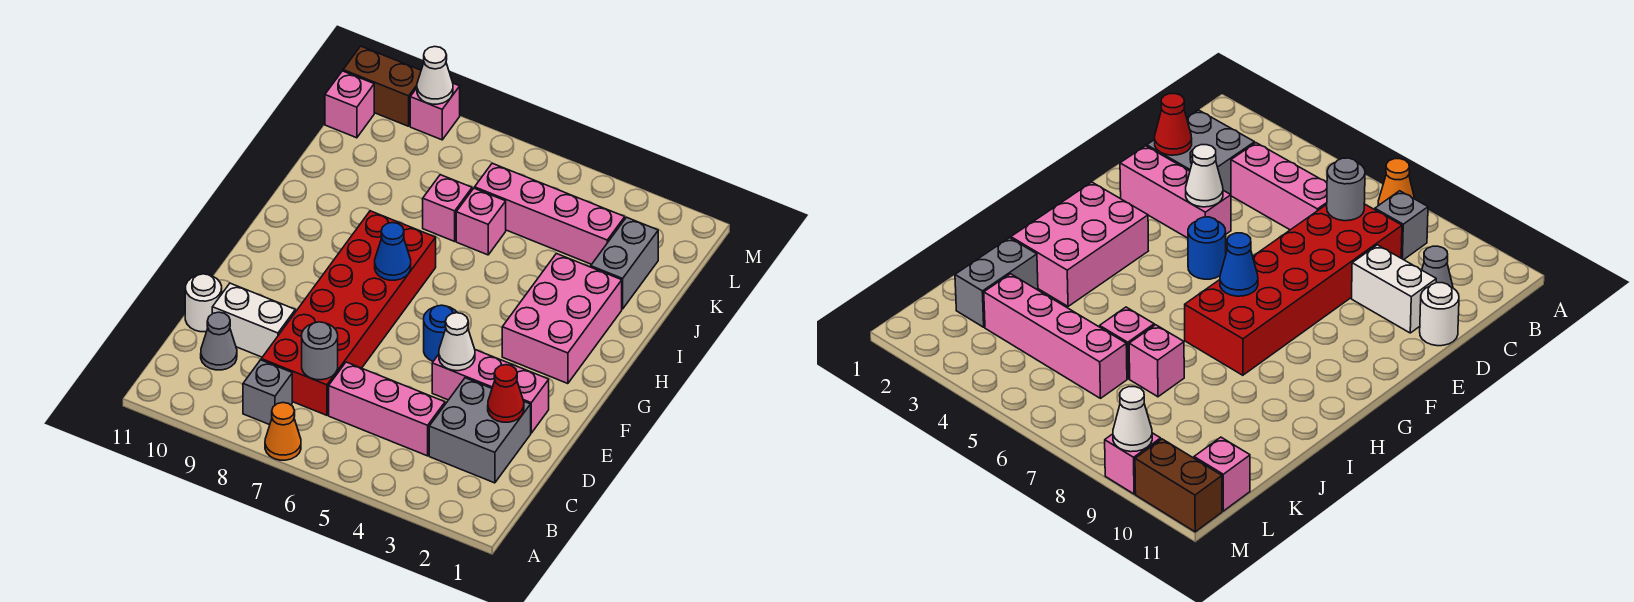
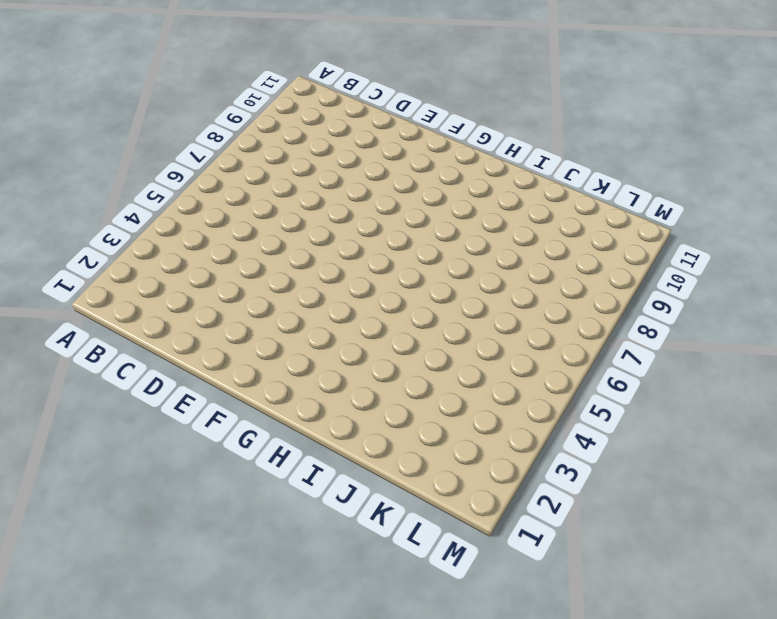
none -> orange cone A7 level 1
none -> grey brick B8 level 1
none -> grey brick C2:D3 level 1

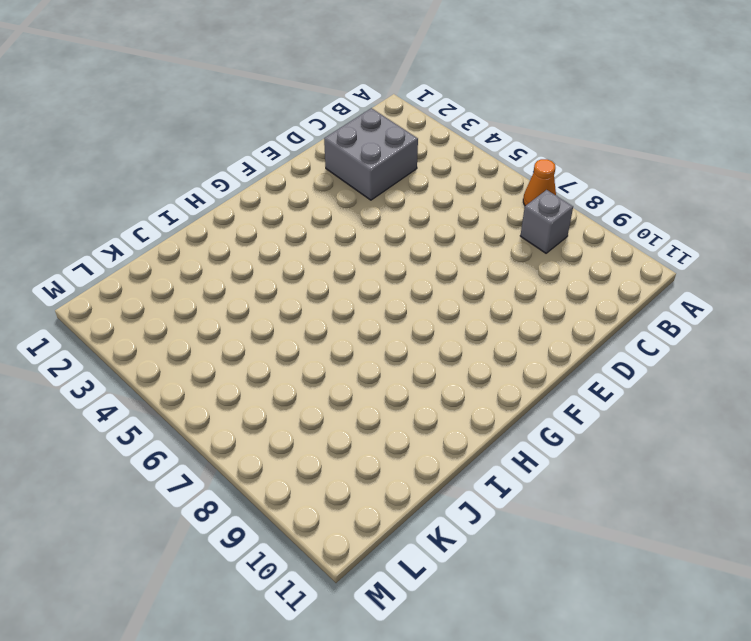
none -> pink brick C4:C6 level 1
none -> red brick C7:H8 level 1
none -> grey cone C10 level 1

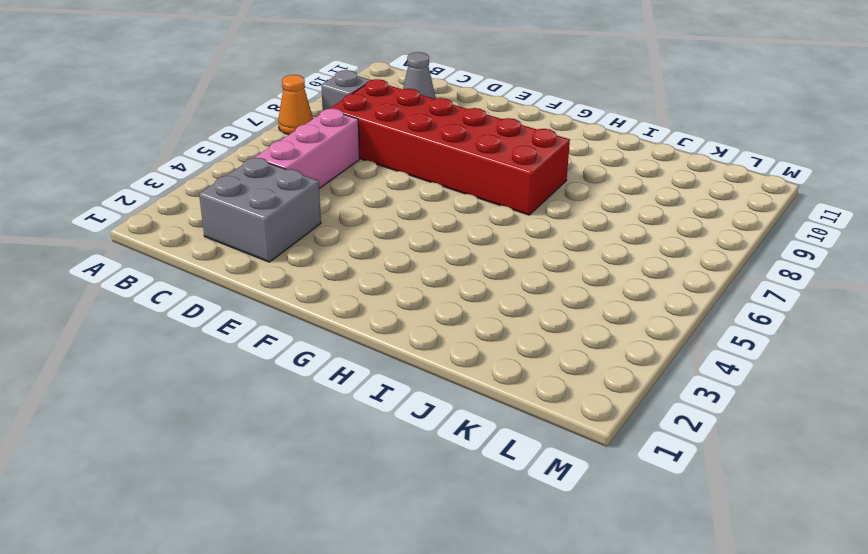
none -> white brick D9:D10 level 1
none -> white round brick D11 level 1
none -> pink brick E2:E4 level 1

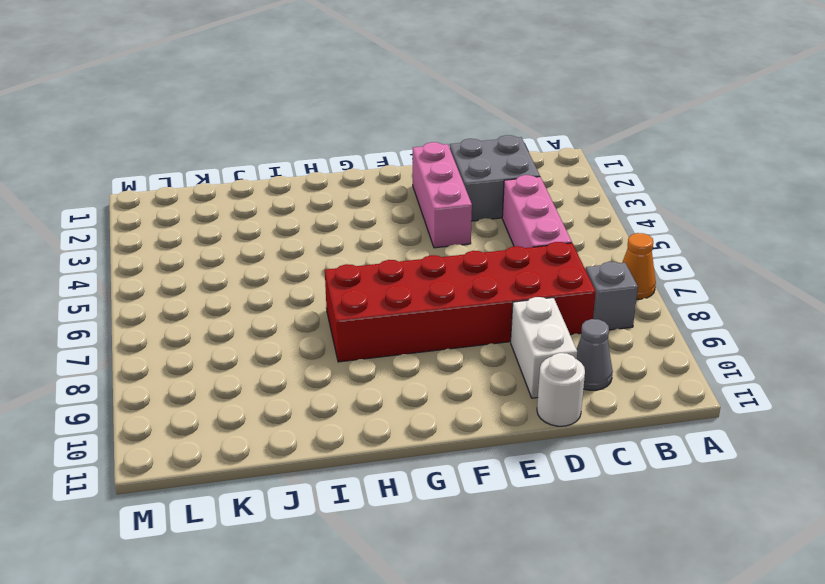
none -> blue round brick F5 level 1
none -> pink brick G2:I3 level 1
none -> grey brick J2:K2 level 1

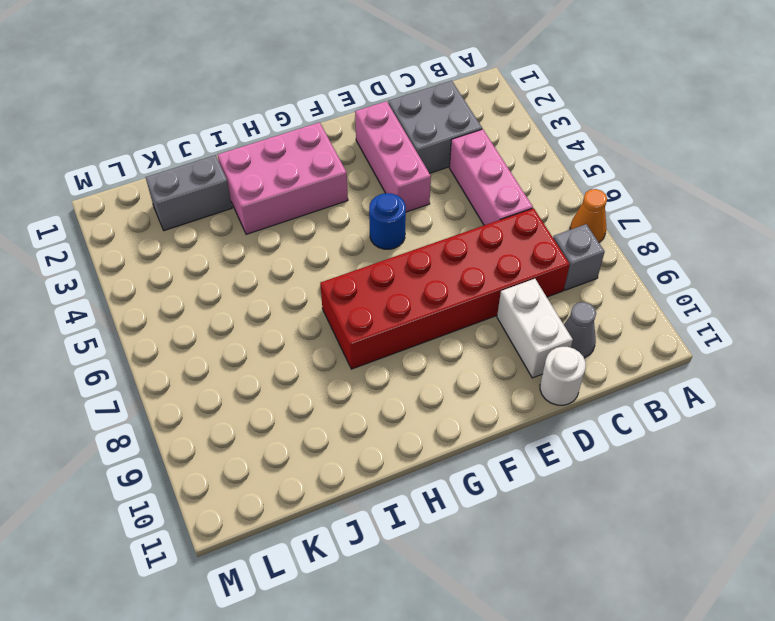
none -> pink brick J6 level 1
none -> pink brick J7 level 1
none -> pink brick K3:K6 level 1

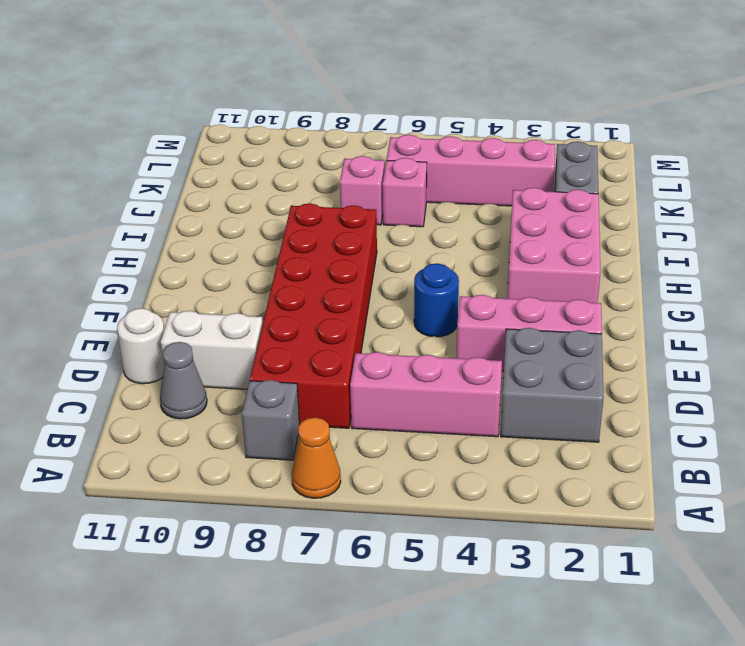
none -> pink brick L11 level 1
none -> pink brick M9 level 1
none -> brown brick M10:M11 level 1

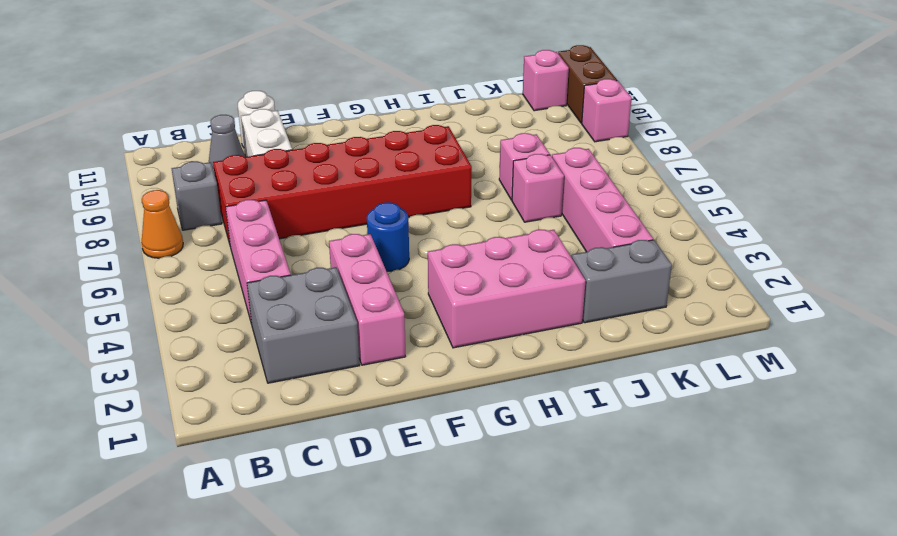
none -> grey round brick C7 level 2
none -> red cone D2 level 2
none -> white cone E4 level 2

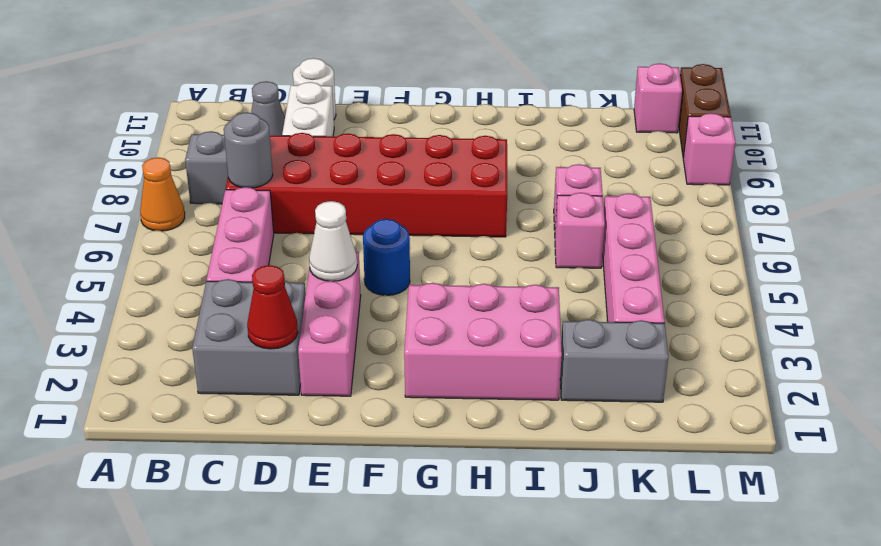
none -> blue cone G7 level 2
none -> white cone M9 level 2

